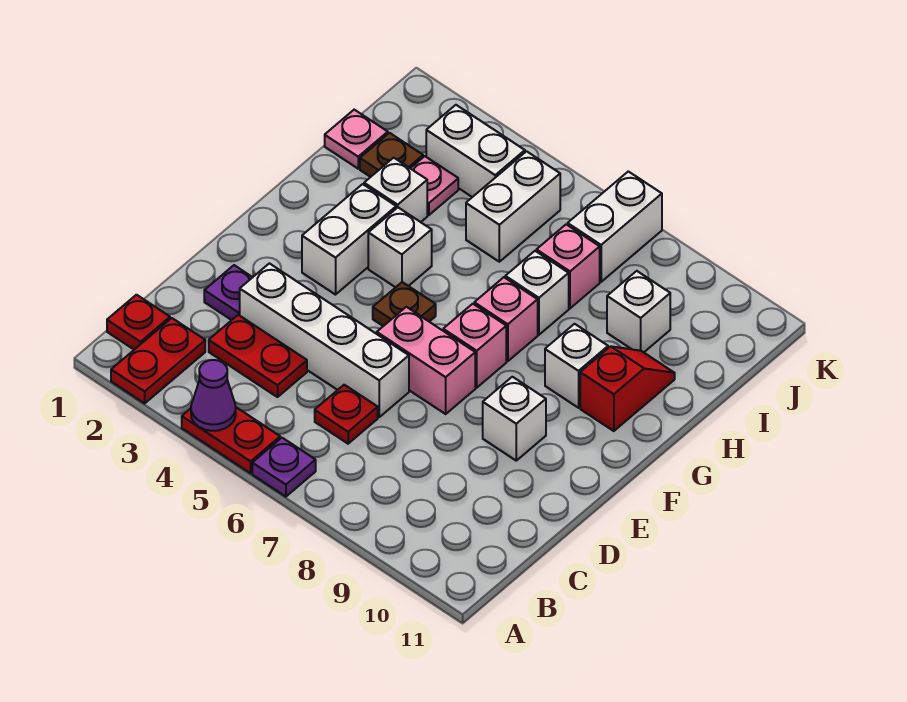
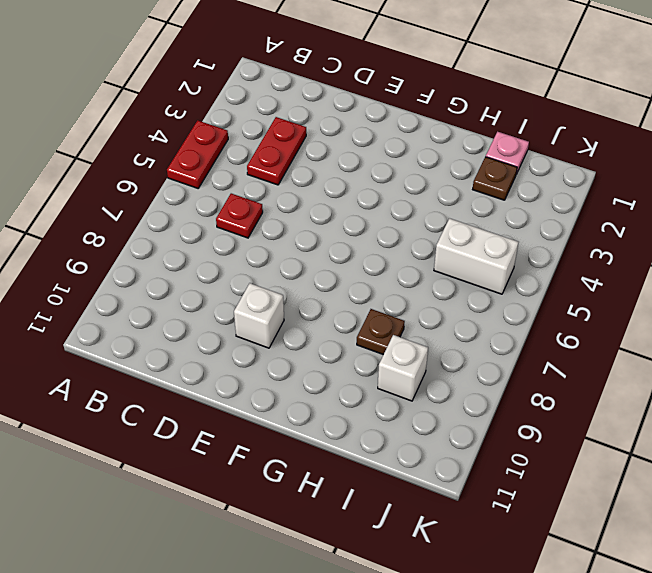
brown plate H8 level 1 -> brown plate F5 level 1
none -> red plate A2:B2 level 1
none -> purple plate A6 level 1
none -> red plate B1 level 1

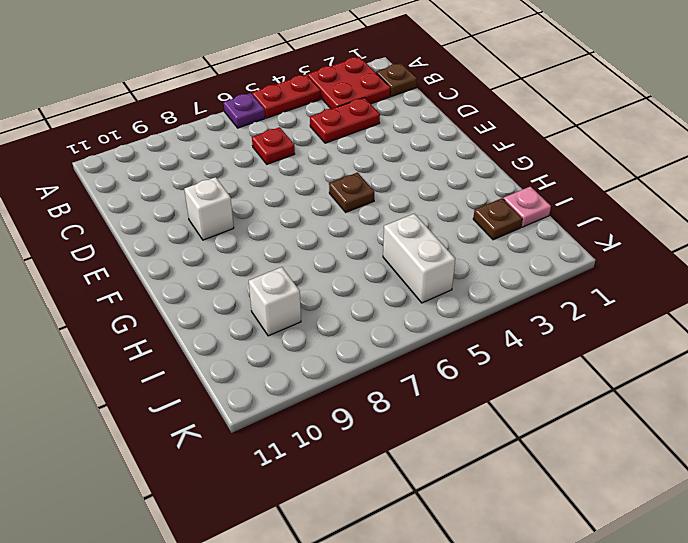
red plate A2:B3 level 1 -> red plate A2:B2 level 1
brown plate B1 level 1 -> red plate B1 level 1
none -> purple plate D2 level 1
none -> white brick D3:D6 level 1
none -> pink brick E6:E7 level 1

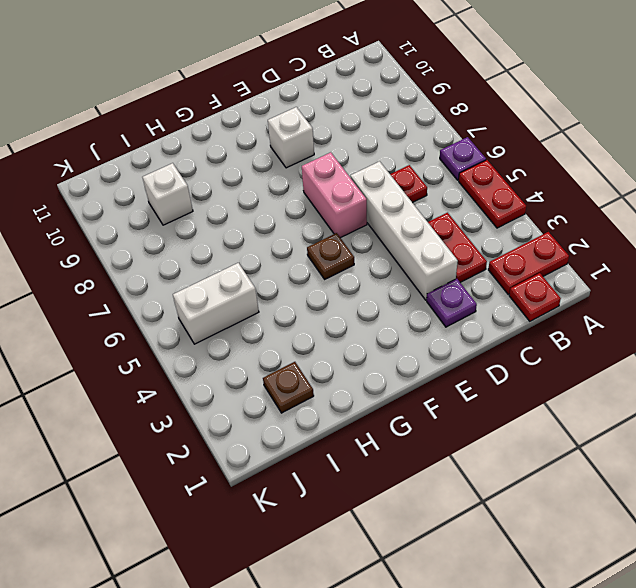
none -> white brick F3:G3 level 1
none -> pink brick F7 level 1
none -> white brick G4 level 1

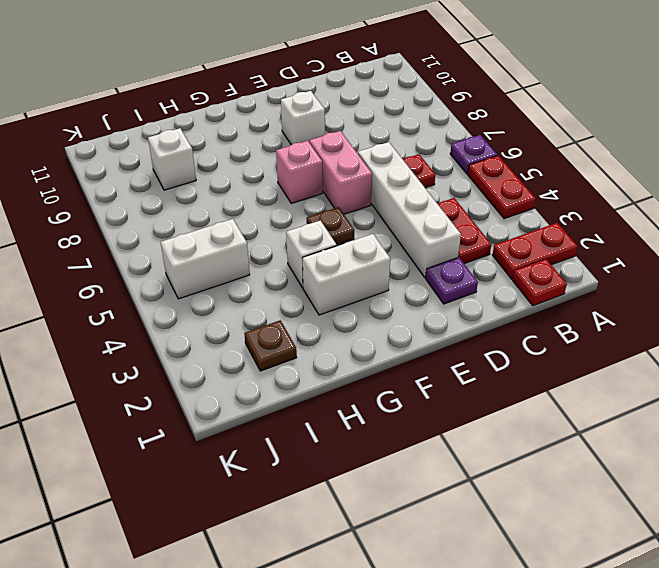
none -> pink brick G7 level 1
none -> white brick G9 level 1
none -> red slope G10:H10 level 1 top G

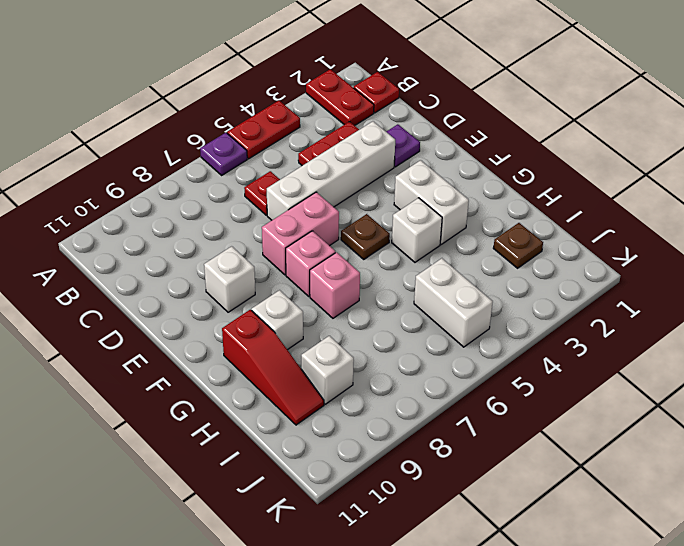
red slope G10:I10 level 1 top G -> red slope G10:H10 level 1 top G
none -> white brick H3 level 1
none -> white brick H7 level 1
none -> pink plate I1 level 1

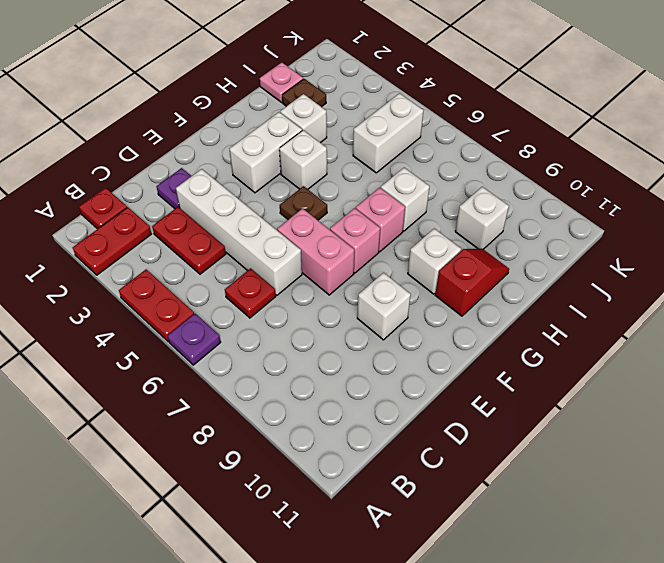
none -> pink plate I3 level 1
none -> pink brick I7 level 1
none -> white brick J3:J4 level 1

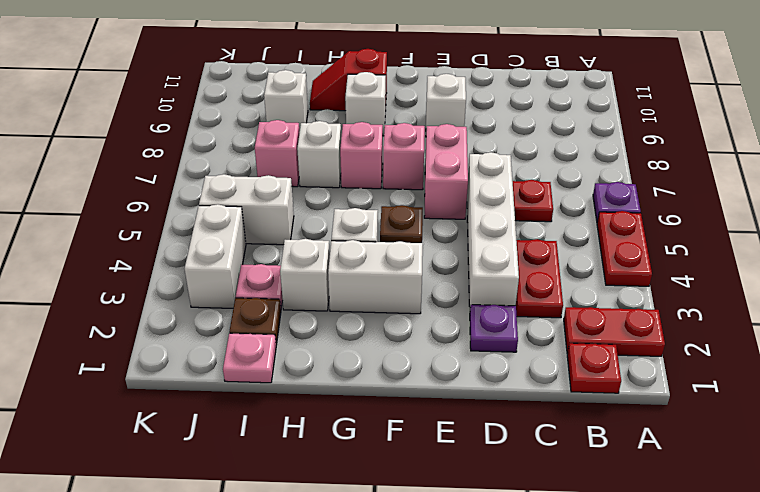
none -> white brick J7:K7 level 1
none -> purple cone A4 level 2

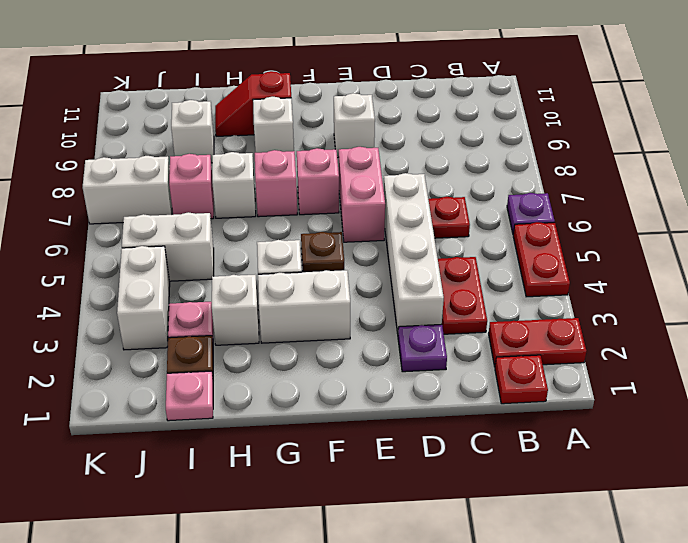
none -> purple cone A4 level 2

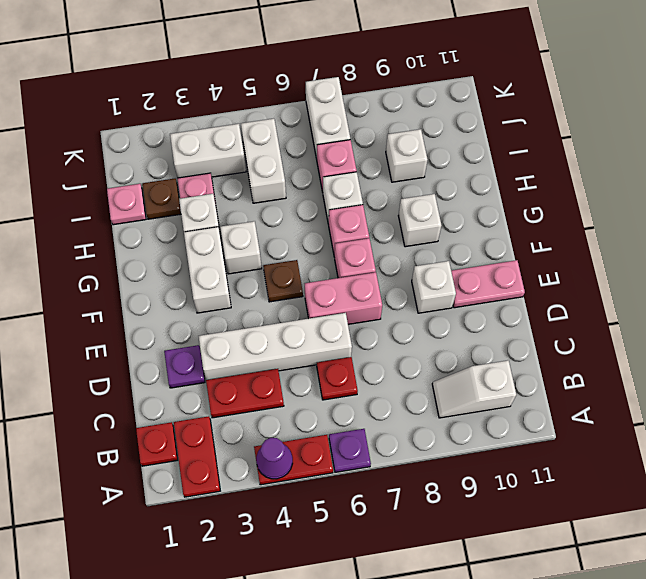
white slope B9:B10 level 1 top 10 -> none
pink plate E10:E11 level 1 -> none
none -> red slope G10:H10 level 1 top G

